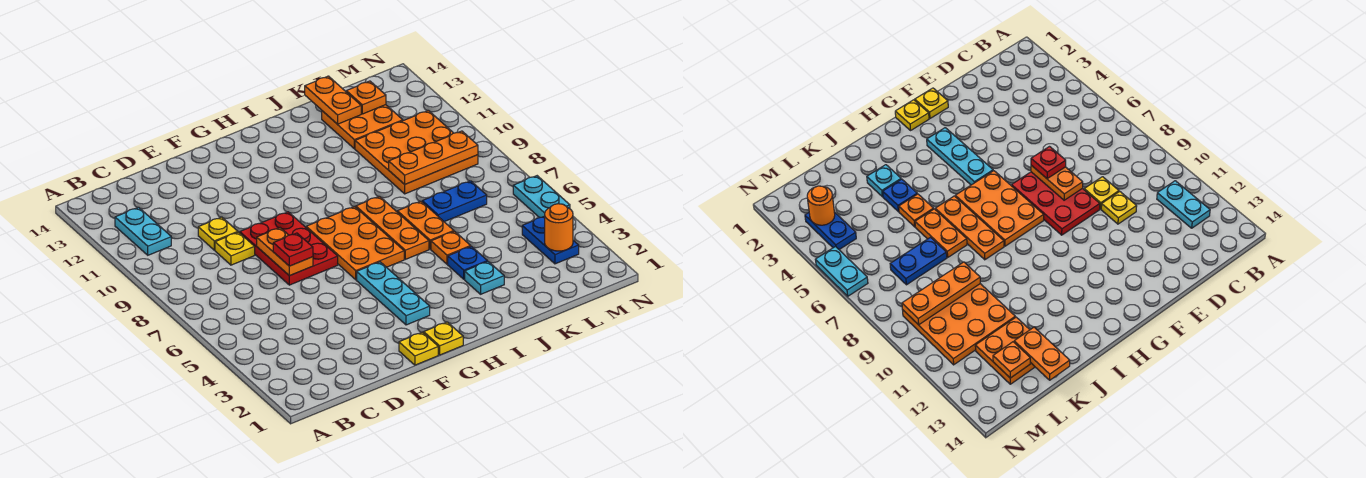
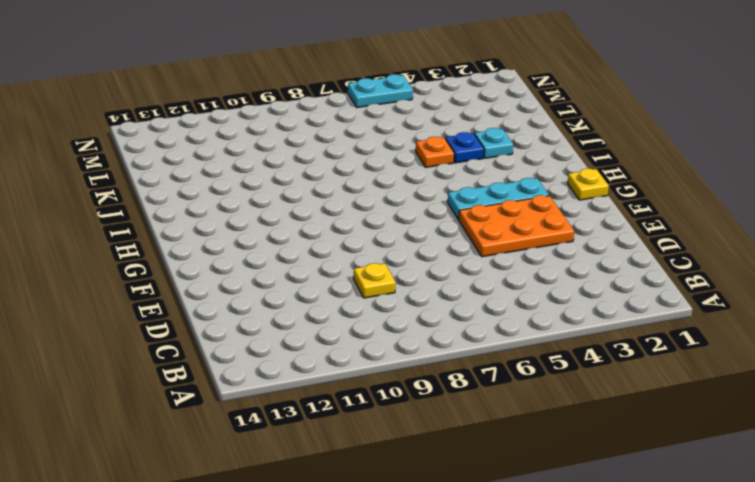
orange plate E3:F5 level 1 -> orange plate G6:H8 level 1
none -> cyan plate B11:B12 level 1
none -> yellow plate D10 level 1
none -> red plate E7:F9 level 1

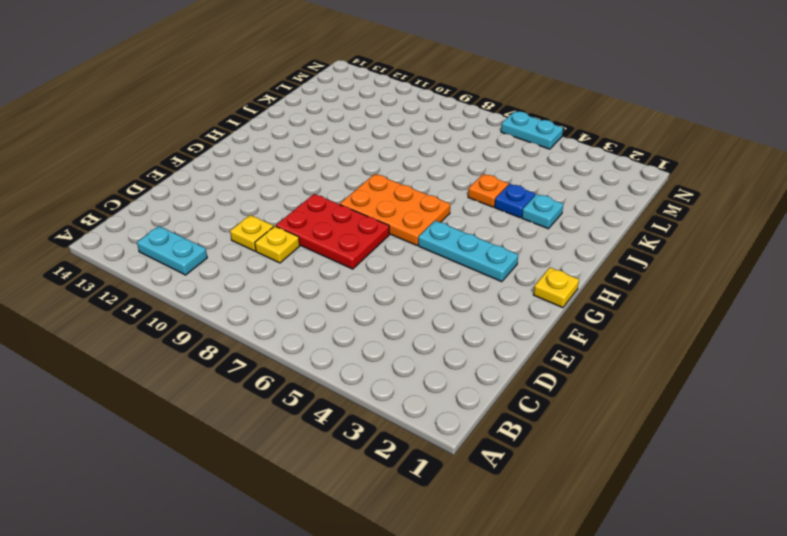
none -> yellow plate F1 level 1
none -> orange plate I6:I8 level 1
none -> orange plate J6:J7 level 1

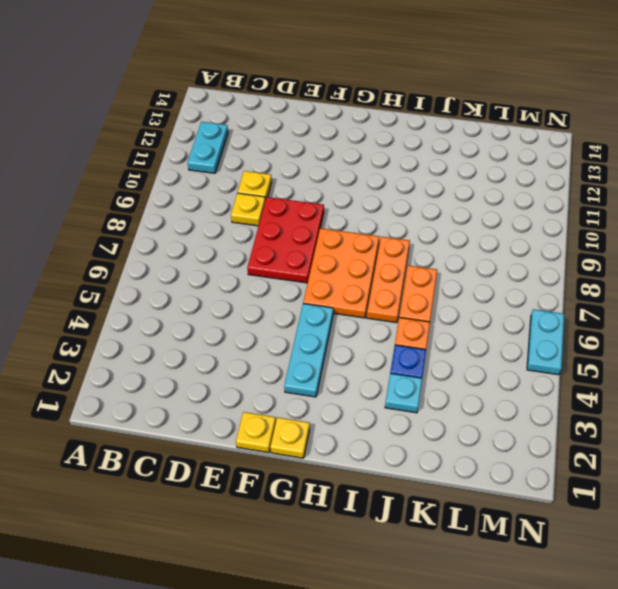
none -> blue plate K7:L7 level 1
none -> orange plate K9:M11 level 1
none -> orange plate K12:L13 level 1

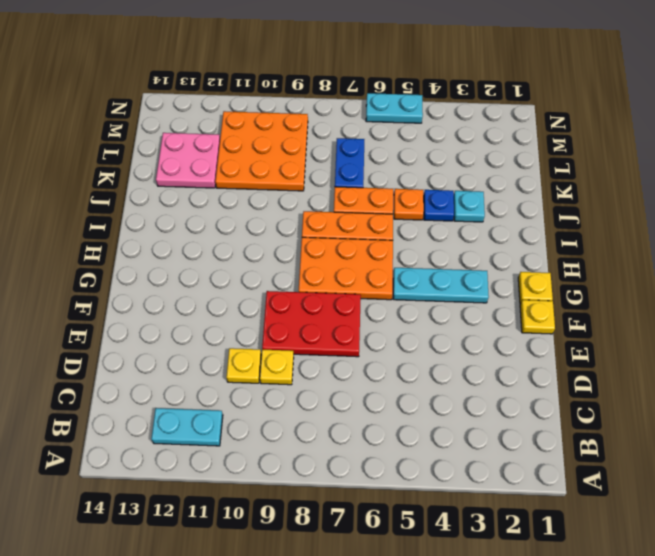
pink plate K12:L13 level 1 -> orange plate K12:L13 level 1
none -> blue plate M3:M4 level 1
none -> orange plate E7:E8 level 2
none -> orange plate K9:M9 level 2

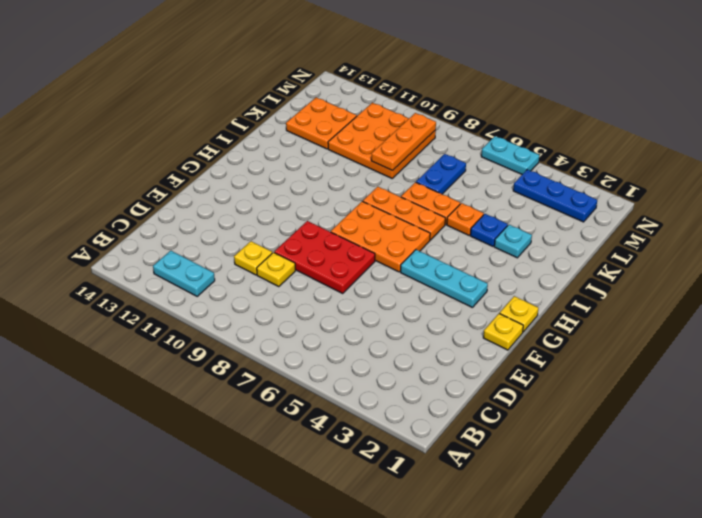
blue plate M2:M4 level 1 -> blue plate M3:M4 level 1
none -> orange plate E7:E8 level 2
none -> orange plate K13:K14 level 2
none -> orange plate L13 level 2

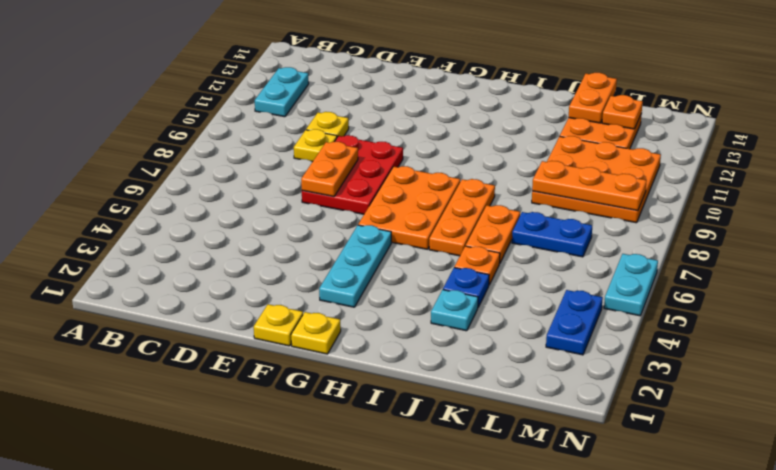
none -> orange round brick M3 level 2
none -> red plate E7 level 3

